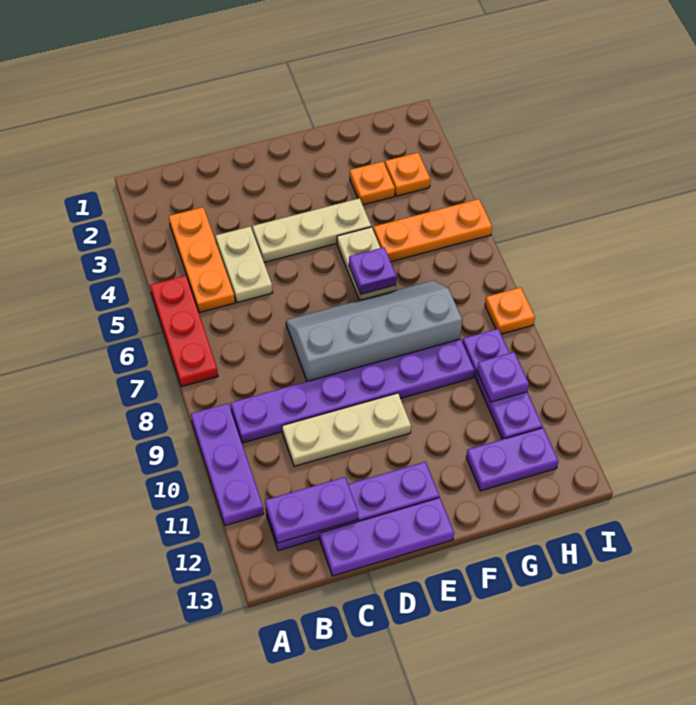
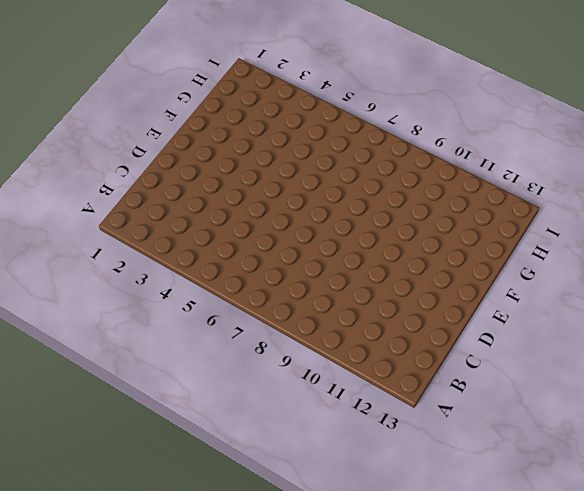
none -> red plate A5:A7 level 1
none -> purple plate A9:A11 level 1
none -> orange plate B3:B5 level 1

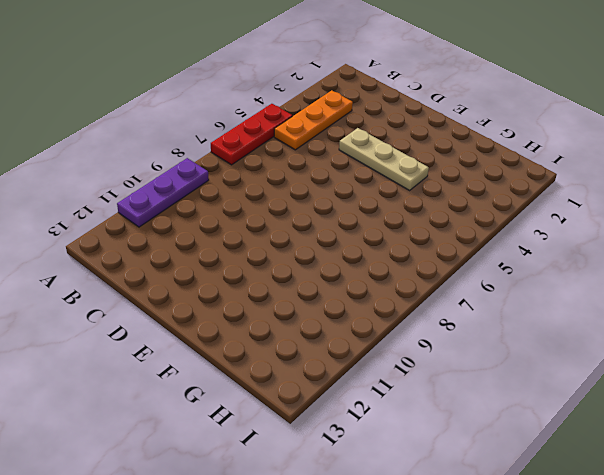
none -> purple plate B9:G9 level 1
none -> purple plate B12:E12 level 1
none -> tan plate C4:C5 level 1

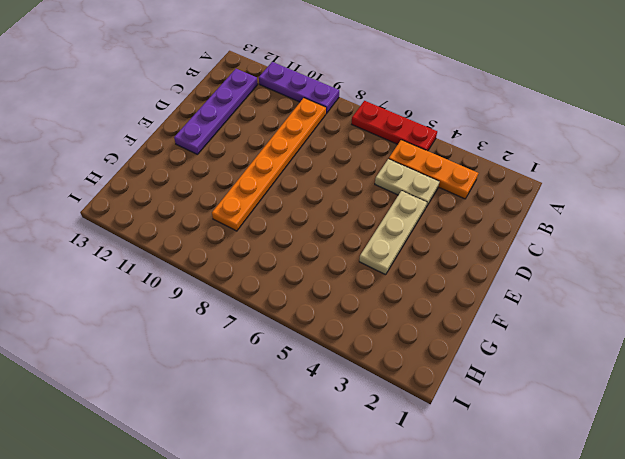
orange plate B9:G9 level 1 -> purple plate B9:G9 level 1
none -> tan plate C10:E10 level 1
none -> purple plate C13:E13 level 1
none -> grey slope D7:G8 level 1 top 8

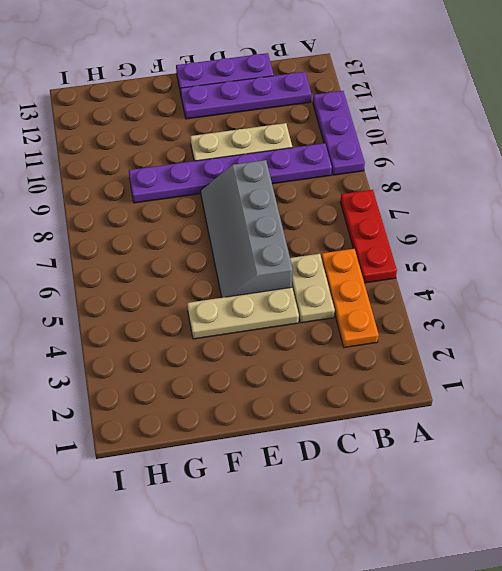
grey slope D5:E8 level 1 top D -> grey slope D7:G8 level 1 top 8
none -> tan plate F5:F6 level 1
none -> orange plate G3 level 1
none -> orange plate G5:I5 level 1

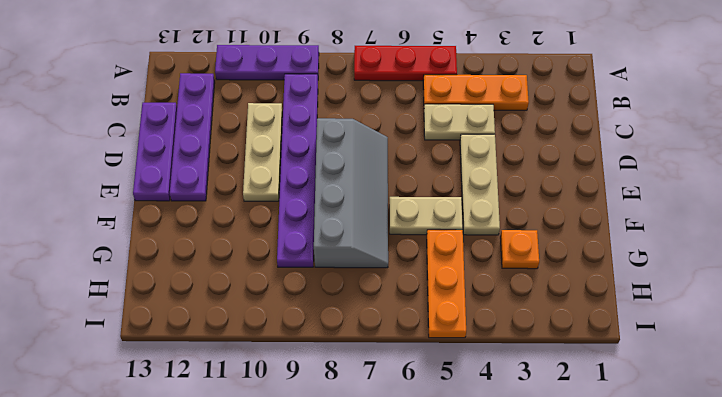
none -> purple plate G12:H12 level 1
none -> orange plate H3 level 1
none -> purple plate H9:H11 level 1

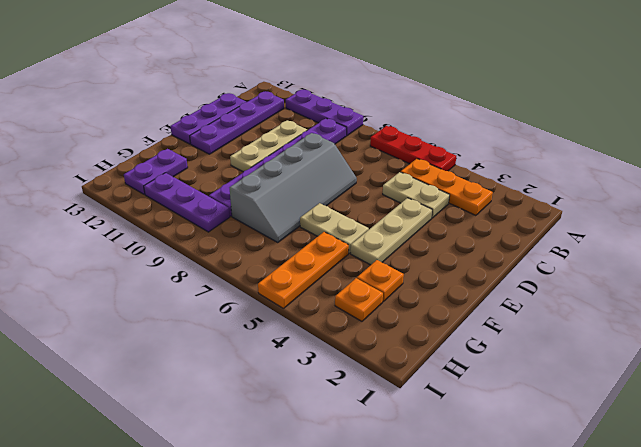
none -> orange plate I8 level 1
none -> purple plate B12:C12 level 2
none -> purple plate F6 level 2

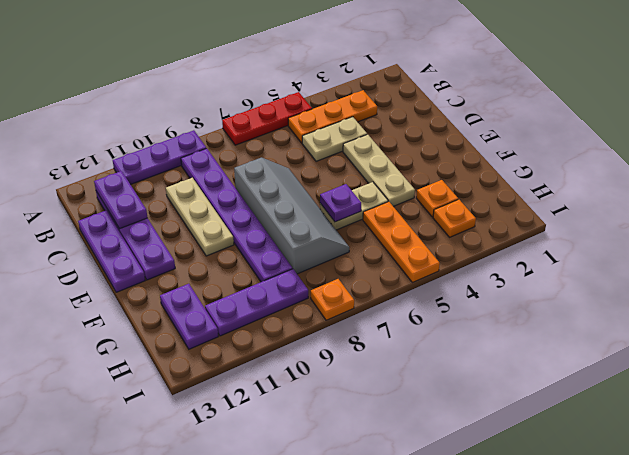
none -> purple plate H10 level 2

